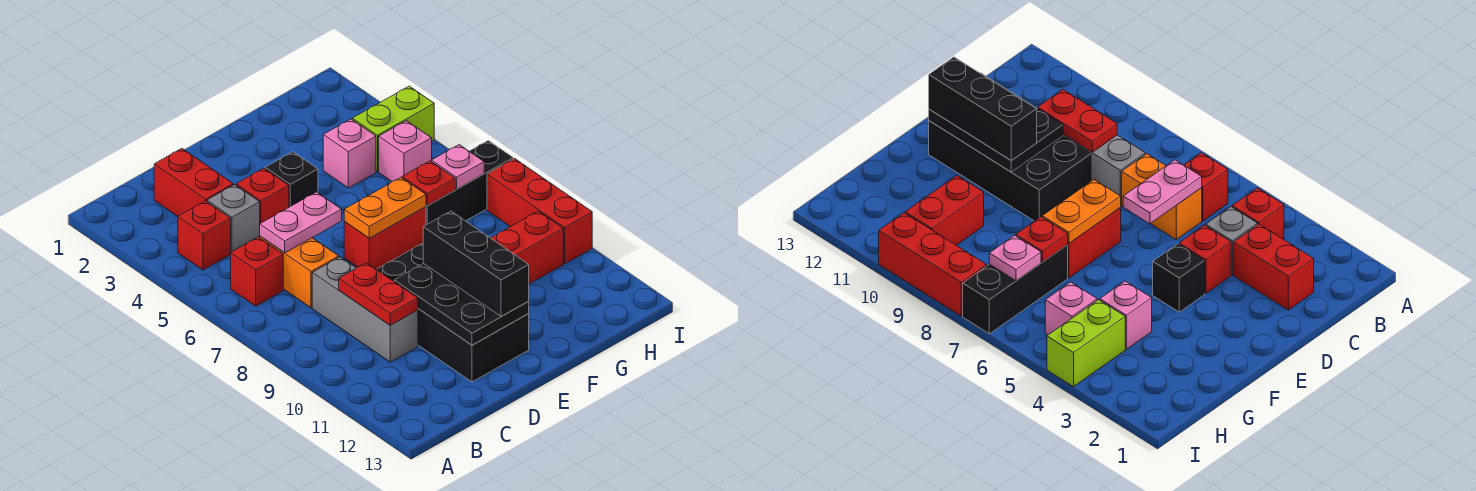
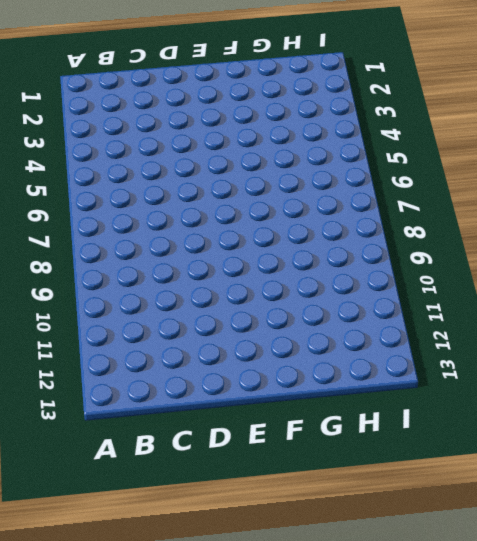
none -> red brick B4 level 1
none -> red brick B6 level 1
none -> red brick C2:C3 level 1

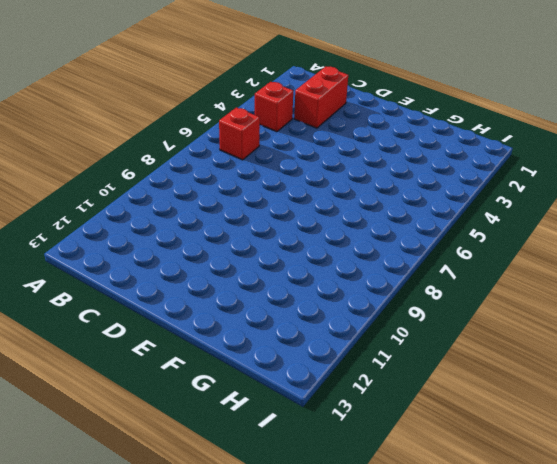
none -> grey brick C4 level 1
none -> orange brick C6:C7 level 1
none -> grey brick C8:C10 level 1

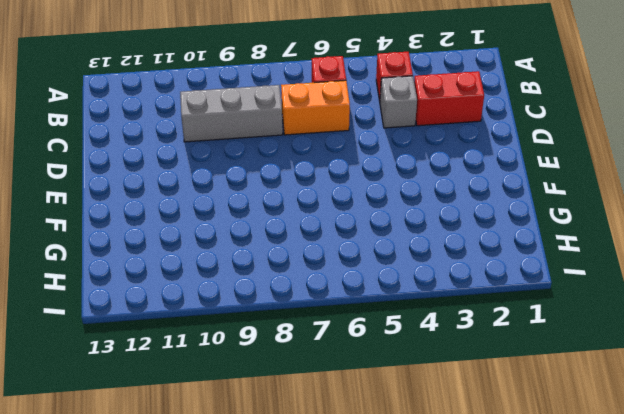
none -> red brick D4 level 1
none -> black brick D9:E12 level 1
none -> black brick E4 level 1

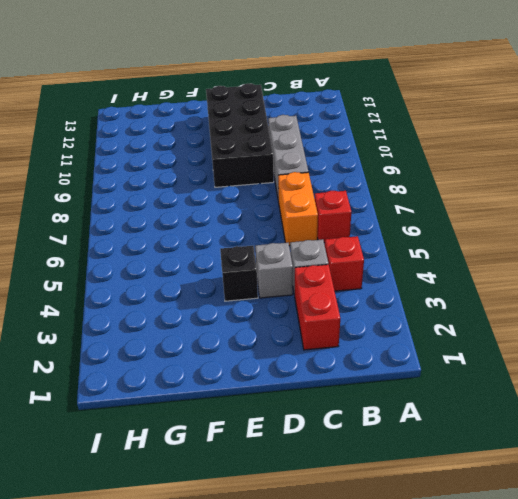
grey brick D4 level 1 -> red brick D4 level 1
none -> red brick E7:F7 level 1
none -> pink brick G4 level 1
none -> black brick G7:I7 level 1

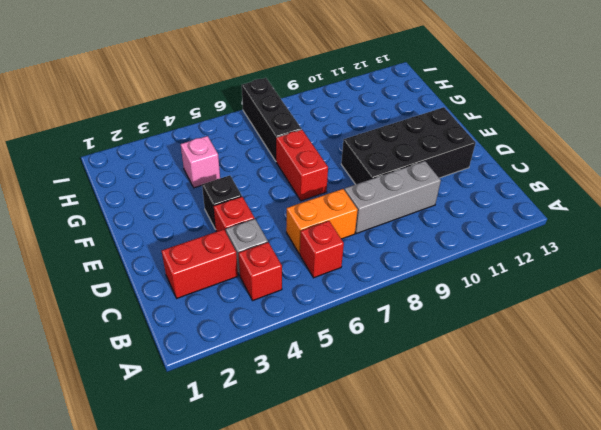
none -> red brick G10:H10 level 1
none -> lime brick H4:I4 level 1
none -> pink brick H5 level 1

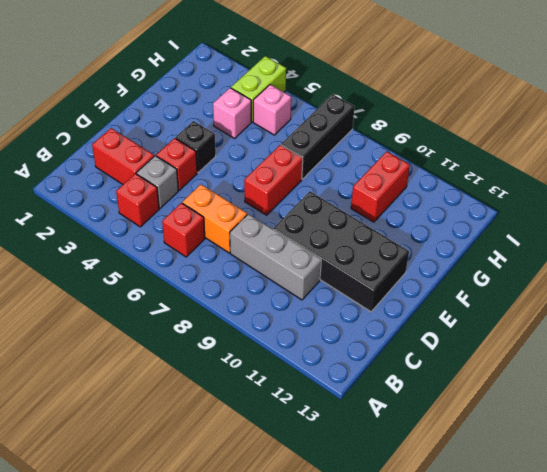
none -> red brick I8:I10 level 1
none -> pink plate C6:D6 level 2
none -> red plate C9:C10 level 2

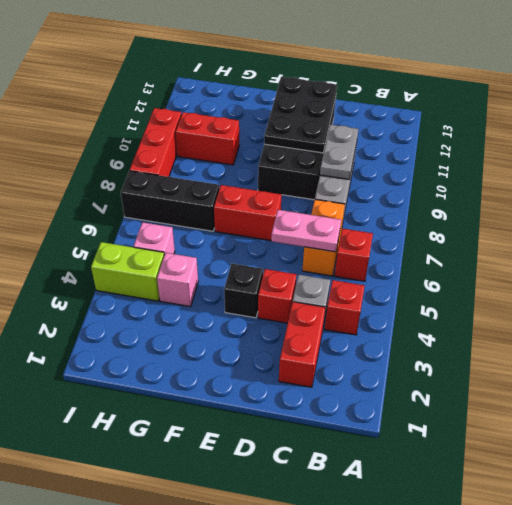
grey plate C9:C10 level 2 -> red plate C9:C10 level 2
none -> orange plate E7:F7 level 2
none -> red plate G7 level 2
none -> pink plate H7 level 2

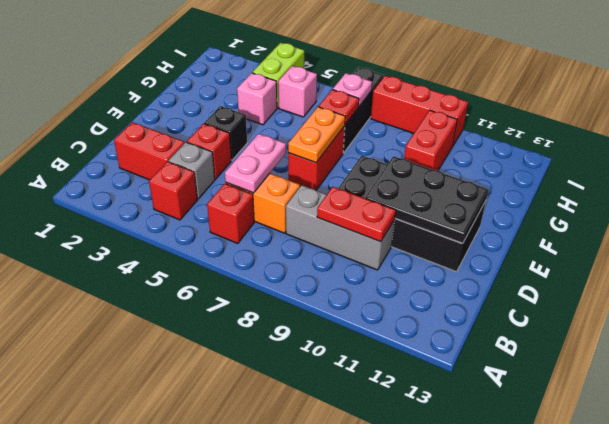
none -> black brick E10:E12 level 3

